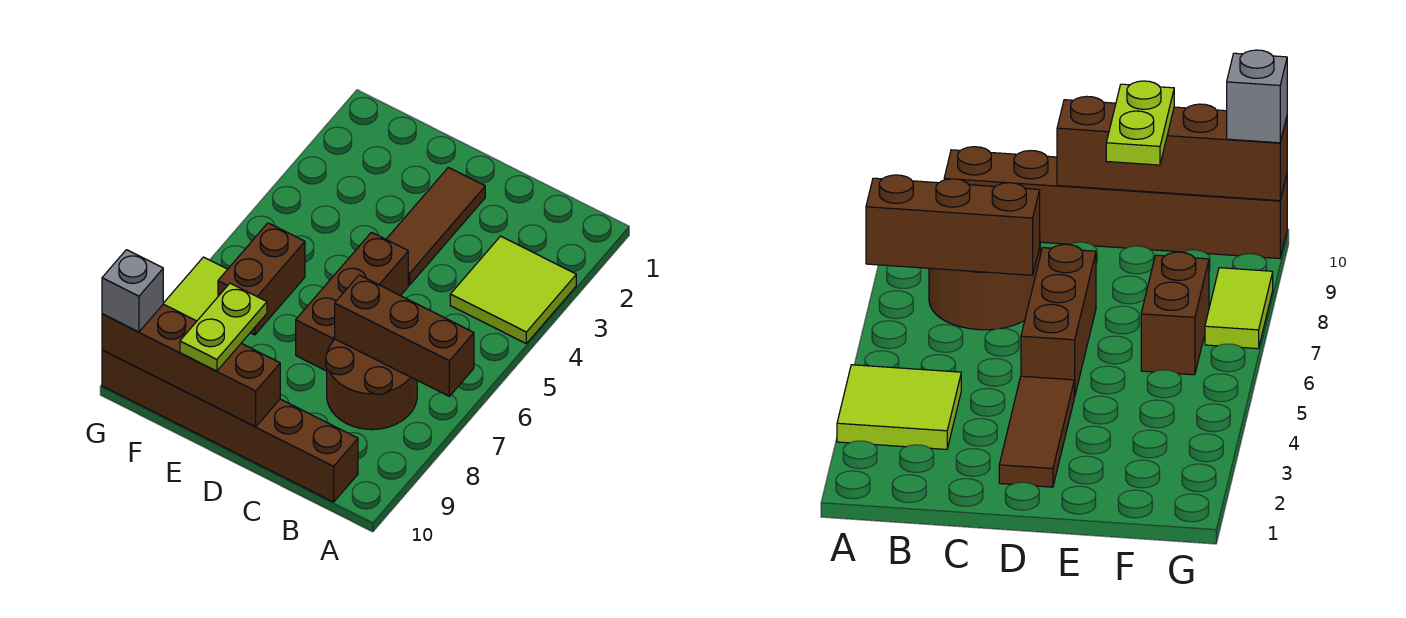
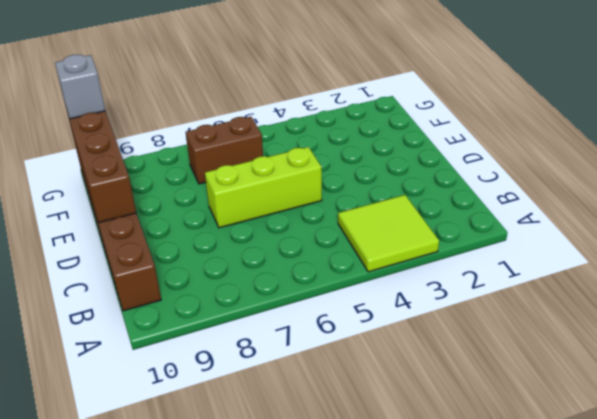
lime brick D5:D7 level 1 -> brown brick D5:D7 level 1
none -> brown round brick B7:C8 level 1
none -> brown tile D2:D4 level 1

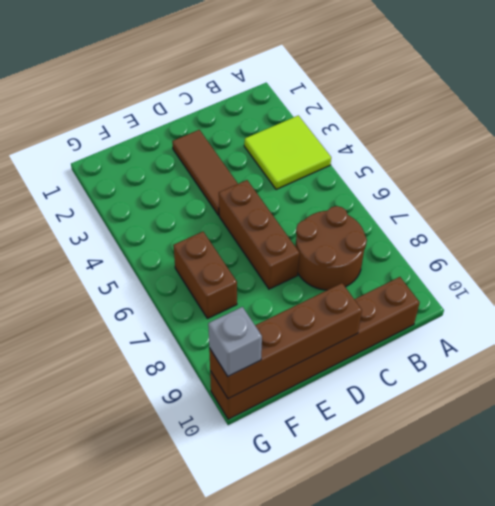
none -> lime tile G7:G8 level 1
none -> brown brick A7:C7 level 2

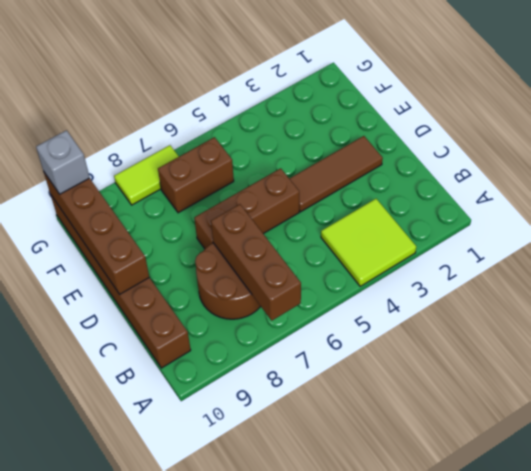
none -> lime plate E9:E10 level 3

